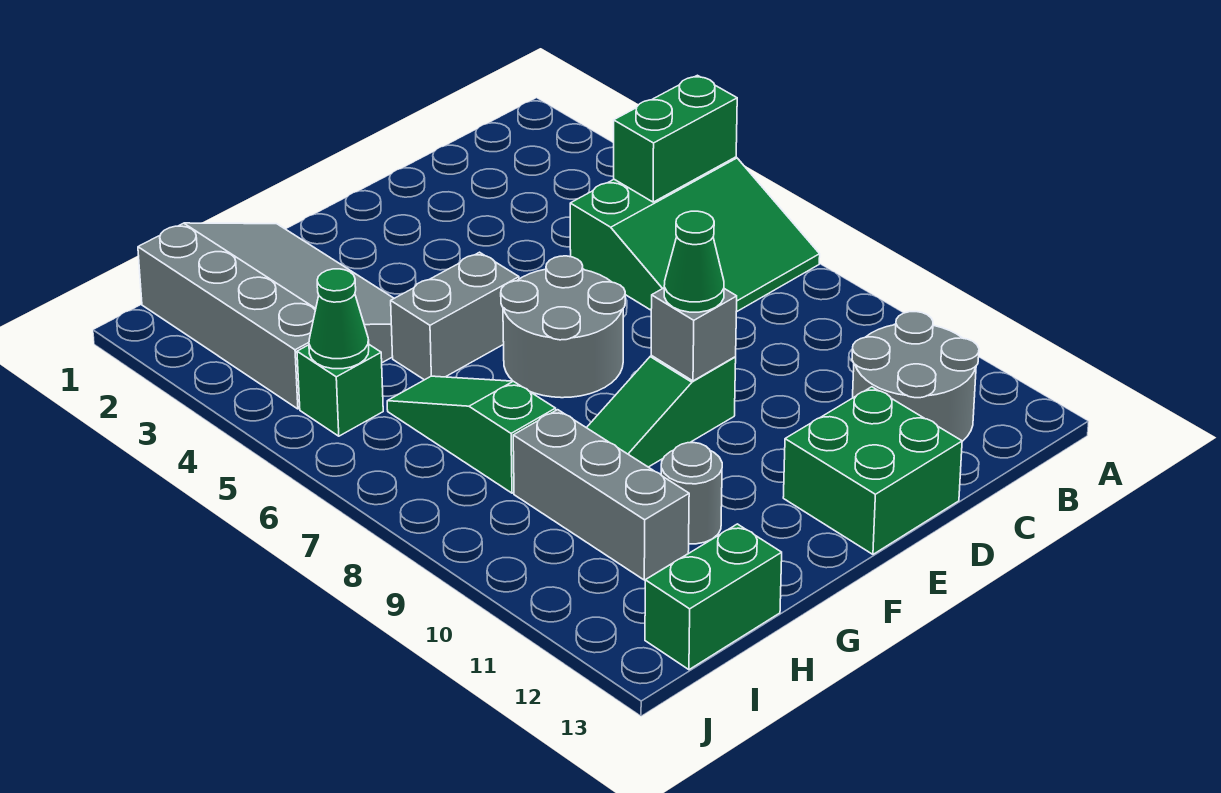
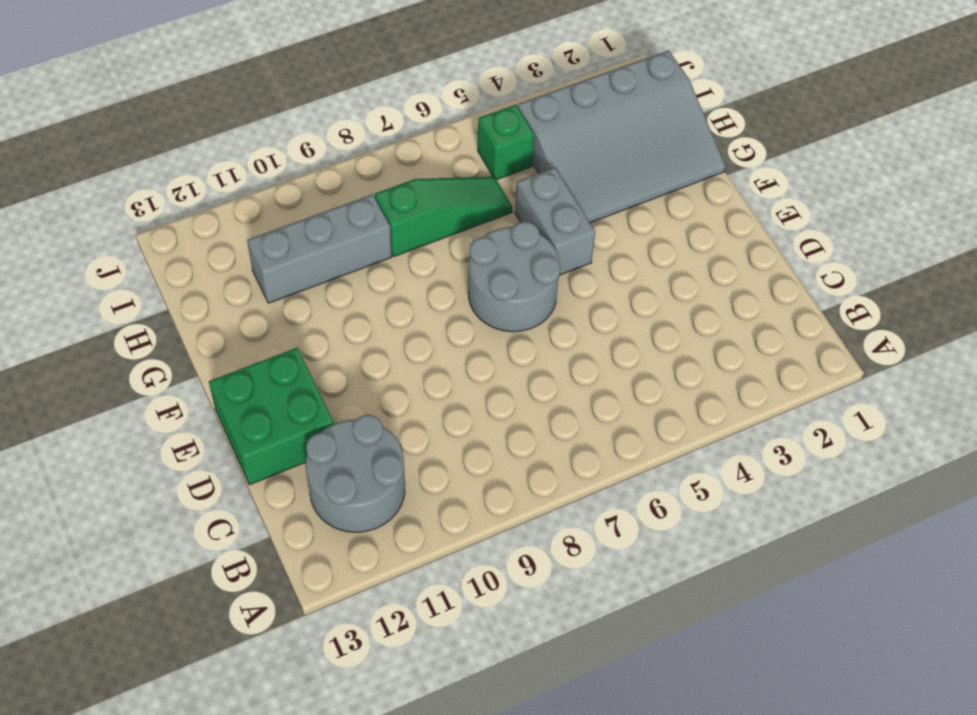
none -> green slope A5:C7 level 1 top 5
none -> green slope E9:G9 level 1 top E
none -> grey round brick G11 level 1

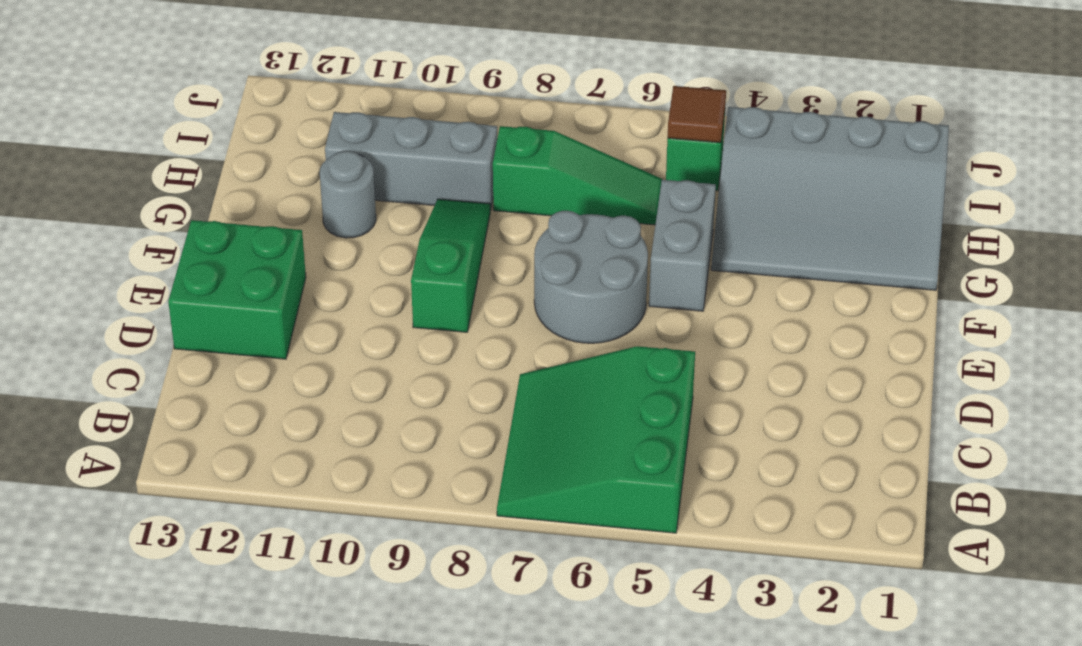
brown tile I5 level 2 -> green cone I5 level 2
none -> grey round brick B11:C12 level 1
none -> green brick H13:I13 level 1
none -> green brick A5:B5 level 2

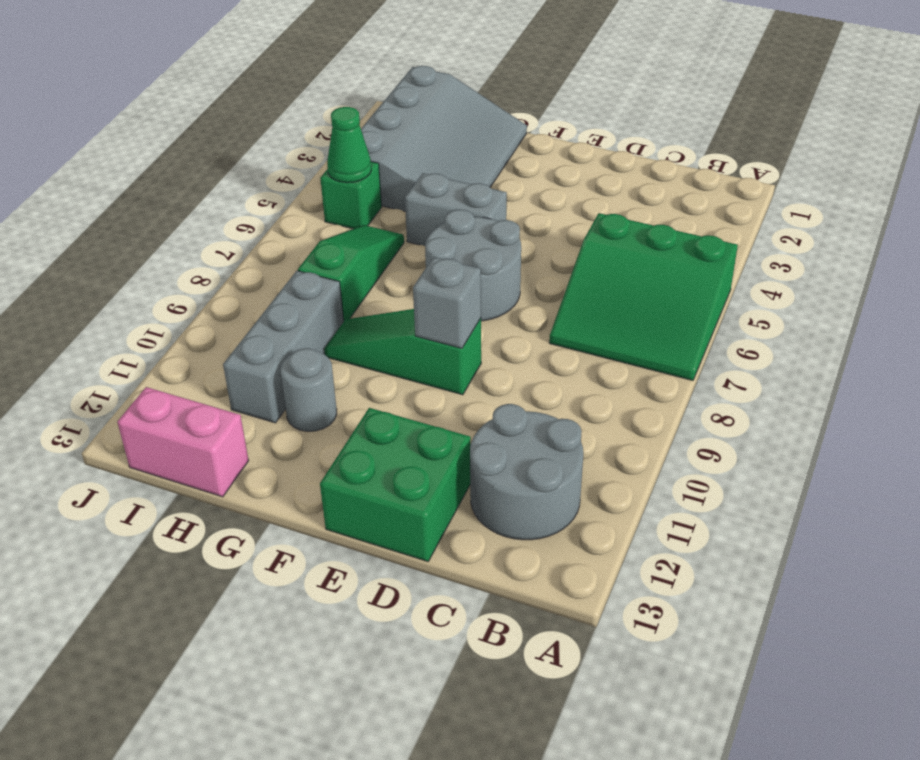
pink brick H13:I13 level 1 -> green brick H13:I13 level 1
none -> green brick A5:B5 level 2
none -> green cone E9 level 3

